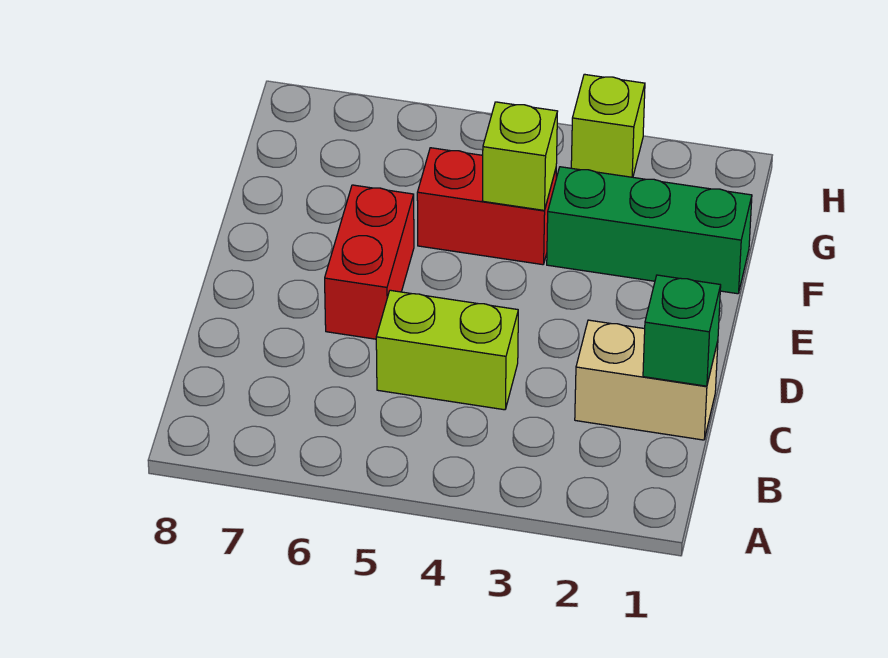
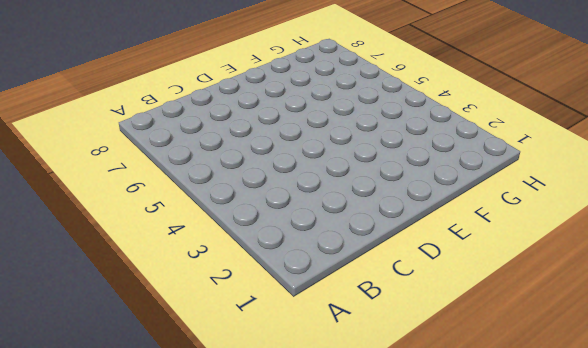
none -> tan brick C1:C2 level 1
none -> lime brick C4:C5 level 1

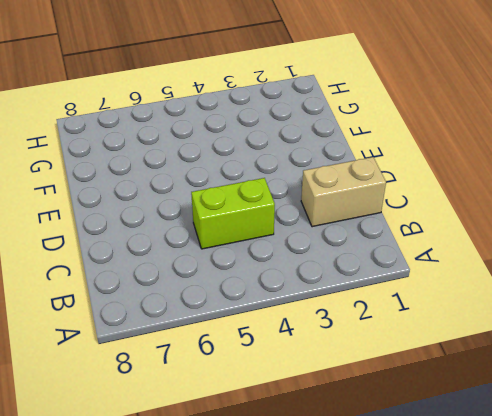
none -> red brick D6:E6 level 1
none -> green brick F1:F3 level 1

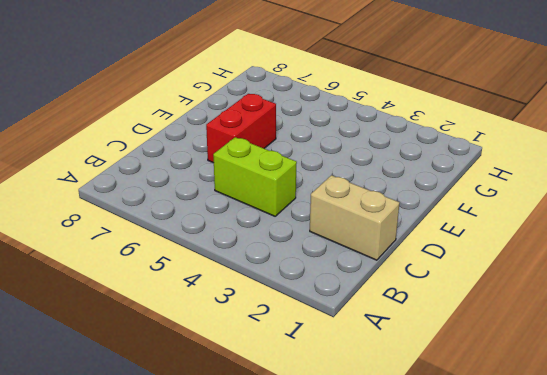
none -> green brick F1:F3 level 1
none -> red brick F4:F5 level 1

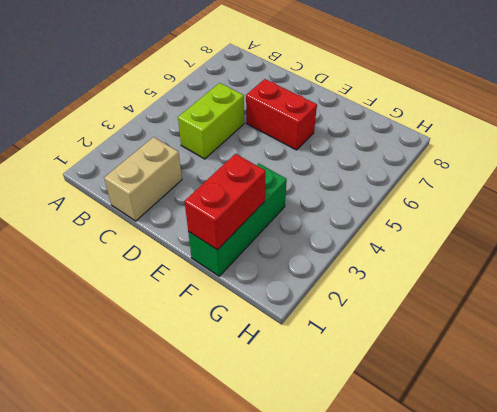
red brick F1:F2 level 2 -> red brick F4:F5 level 1
none -> lime brick H3 level 1
none -> green brick C1 level 2

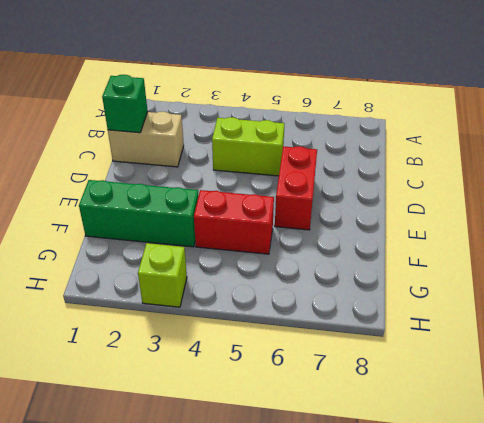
none -> lime brick F4 level 2

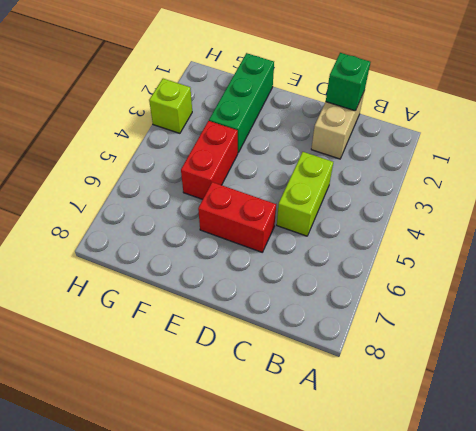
none -> lime brick F4 level 2

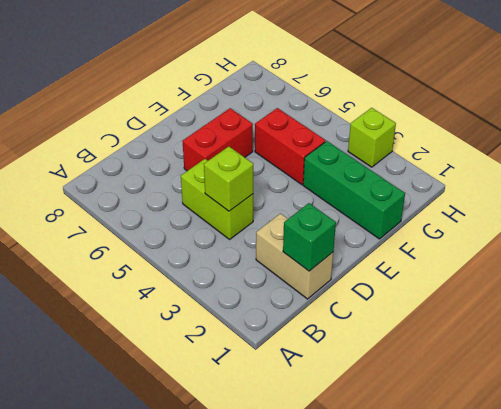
lime brick C4 level 2 -> lime brick F4 level 2

